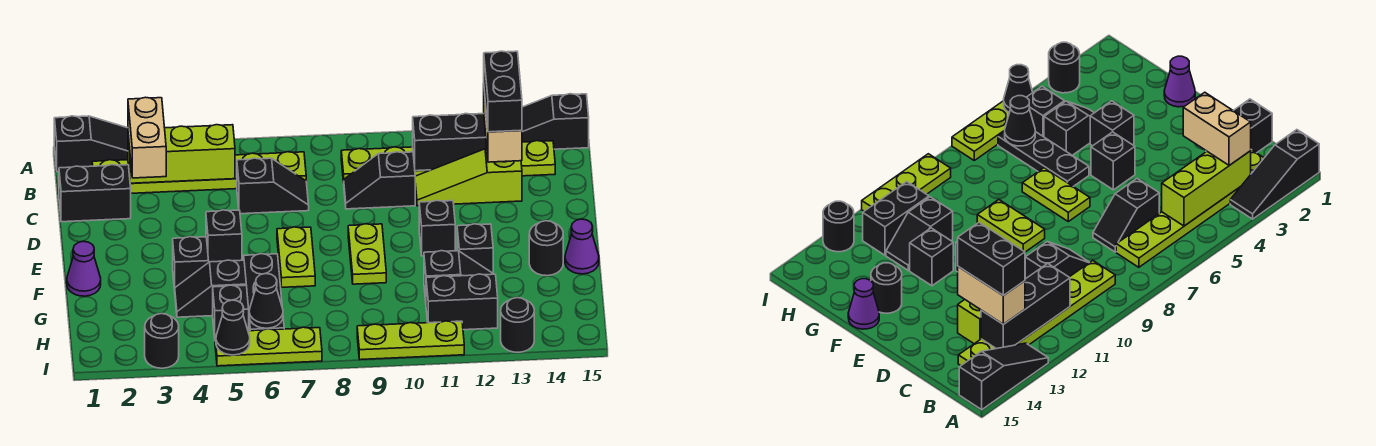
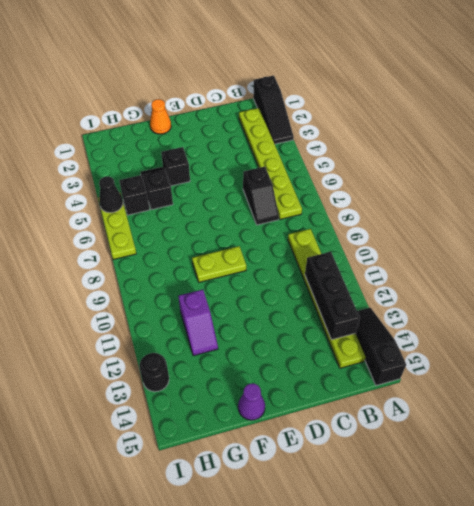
orange cone F1 level 1 -> purple cone F1 level 1
purple slope G11:G12 level 1 top 11 -> black slope G11:G12 level 1 top 11
none -> black brick C1:C2 level 1
none -> black slope C9:C10 level 1 top 10
none -> lime slope C11:C13 level 1 top 13
none -> black brick E5 level 1

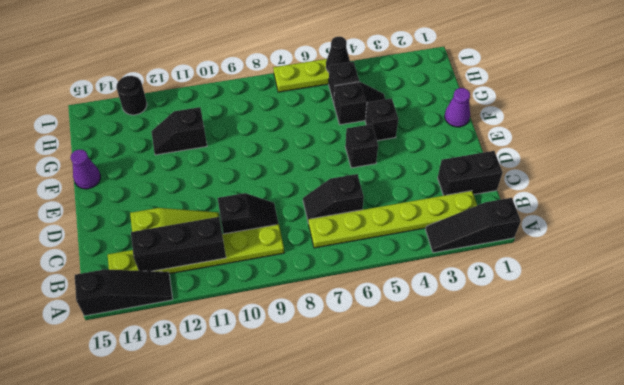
none -> lime plate E7:F7 level 1
none -> lime plate E9:F9 level 1
none -> black brick E11 level 1
none -> black plate F6:H6 level 1

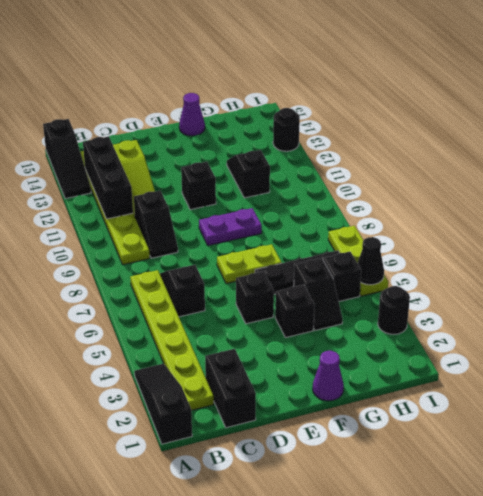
purple plate E9:F9 level 1 -> lime plate E9:F9 level 1
none -> black brick F12 level 1
none -> black round brick F14 level 1
none -> black brick H11:H12 level 1
none -> lime plate I9:I11 level 1

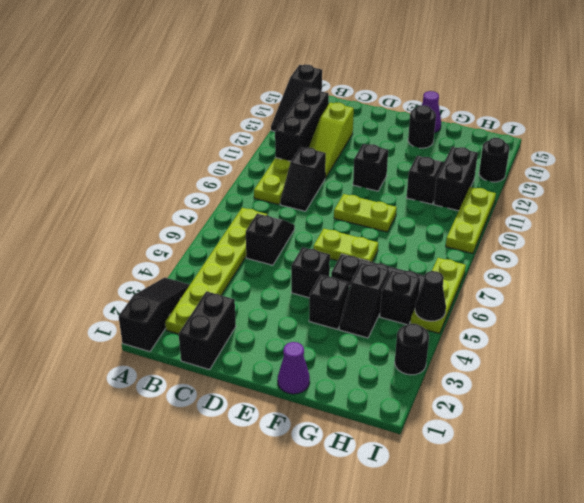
none -> black brick F12 level 1
none -> lime brick B3:B5 level 2
none -> black cone H6 level 2
none -> tan brick B3:C3 level 3

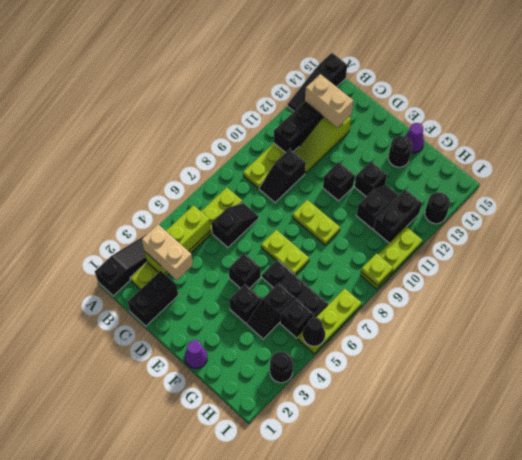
lime plate I9 level 2 -> none
none -> black cone H6 level 2
none -> black brick B13:C13 level 4

